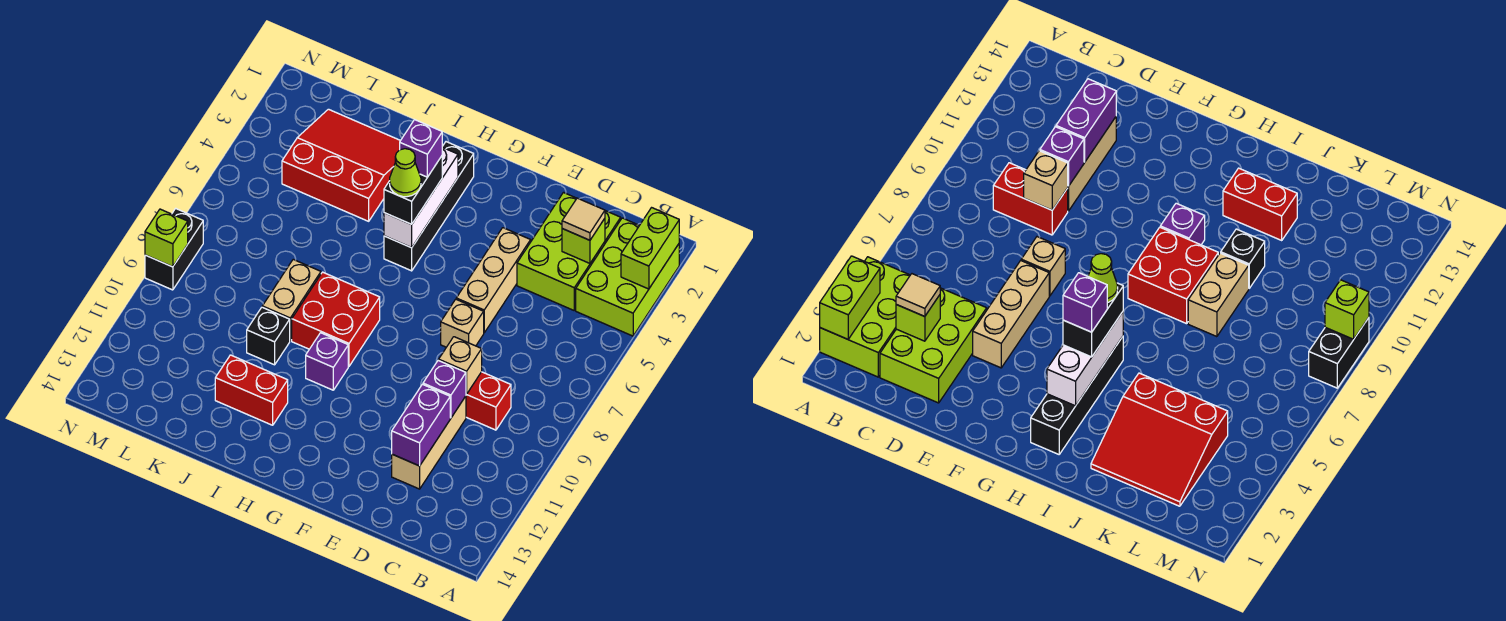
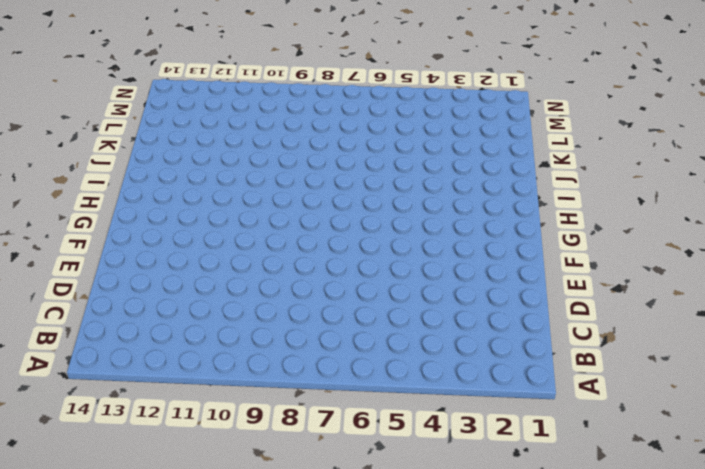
none -> lime brick A2:B4 level 1
none -> lime brick C2:D4 level 1
none -> red brick C9:D9 level 1

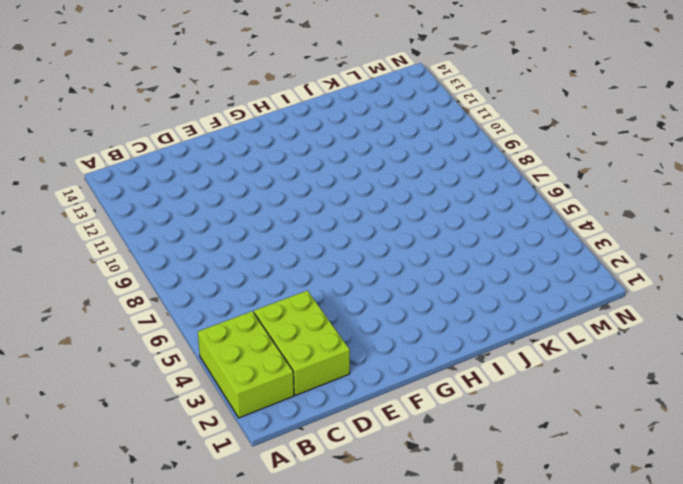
none -> red brick C9:D9 level 1
none -> tan brick D10:D12 level 1
none -> tan brick E4:E6 level 1

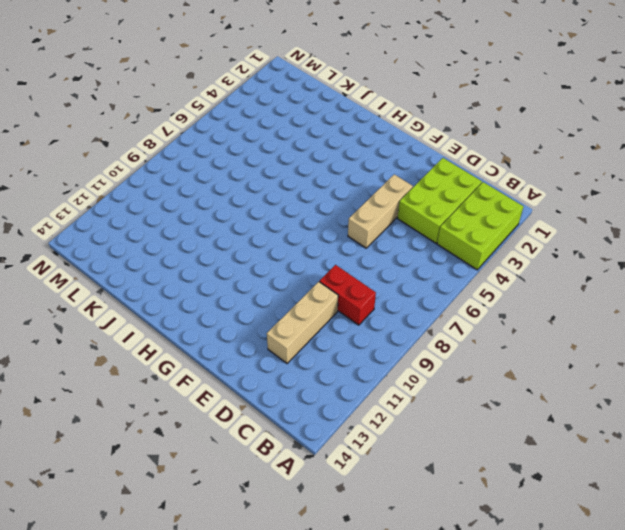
none -> tan brick E7 level 1
none -> black brick H2:H5 level 1
none -> red brick H8:I9 level 1

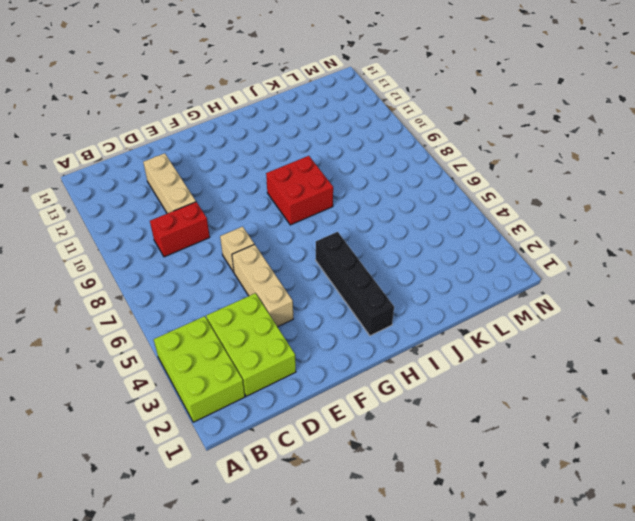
none -> purple brick H10 level 1
none -> red brick I12:J12 level 1
none -> red slope J2:L4 level 1 top 4

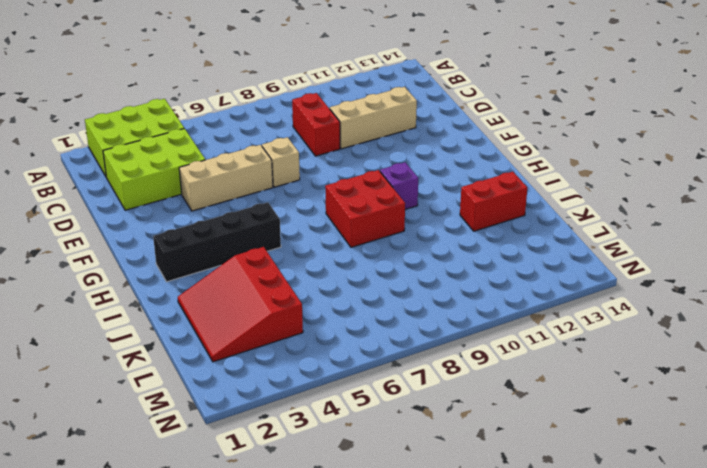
red brick J12:J13 level 1 -> red brick I12:J12 level 1
none -> tan brick J8:J9 level 1
none -> black brick J10 level 1
none -> black brick N8:N9 level 1

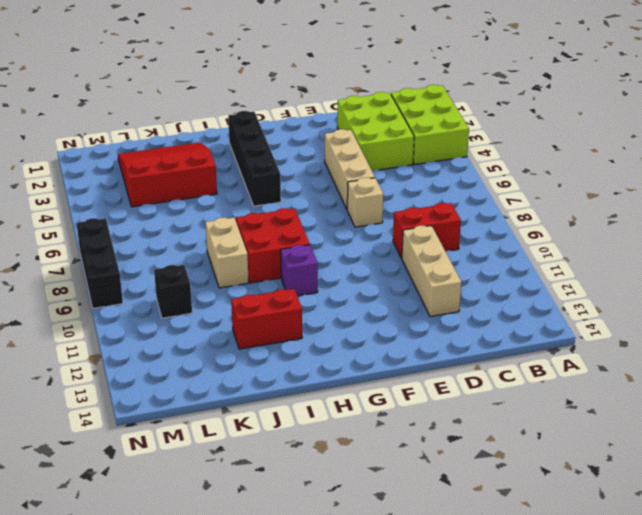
black brick L10 level 1 -> black brick J10 level 1
black brick N7:N9 level 1 -> black brick N8:N9 level 1
none -> lime brick A2:A3 level 2
none -> lime brick C3 level 2
none -> tan brick D9 level 2

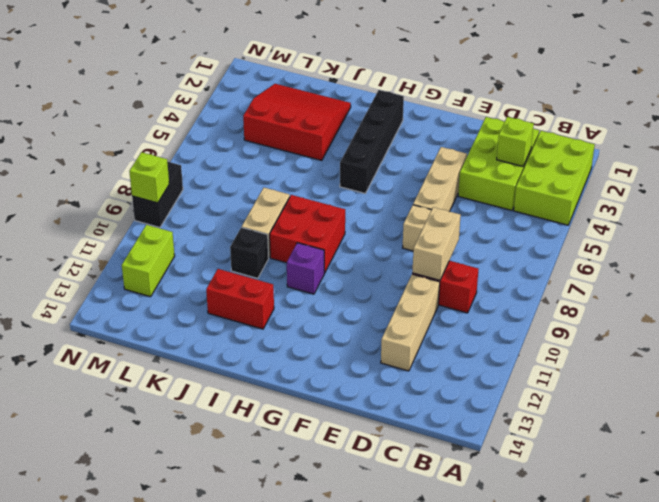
tan brick D8:D9 level 2 -> tan brick D9 level 2
lime brick M11:M12 level 1 -> lime brick A2:A3 level 2
none -> purple brick D10 level 2
none -> purple brick D11:D12 level 2
none -> white brick H3:H5 level 2

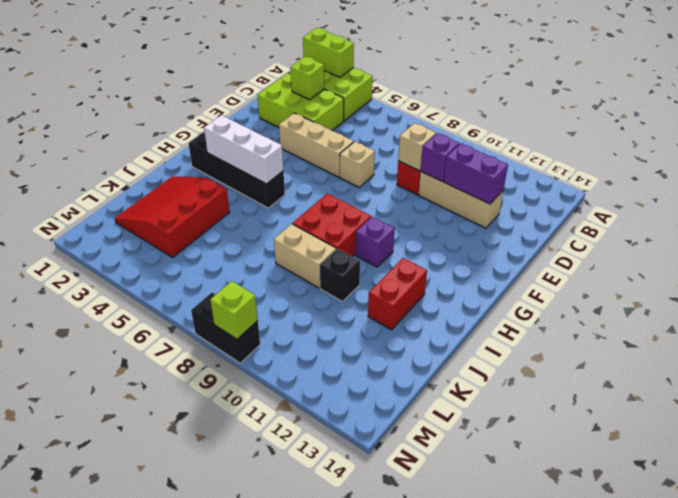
none -> tan tile C3 level 3
none -> black brick H4:H5 level 3
none -> purple brick H4 level 4

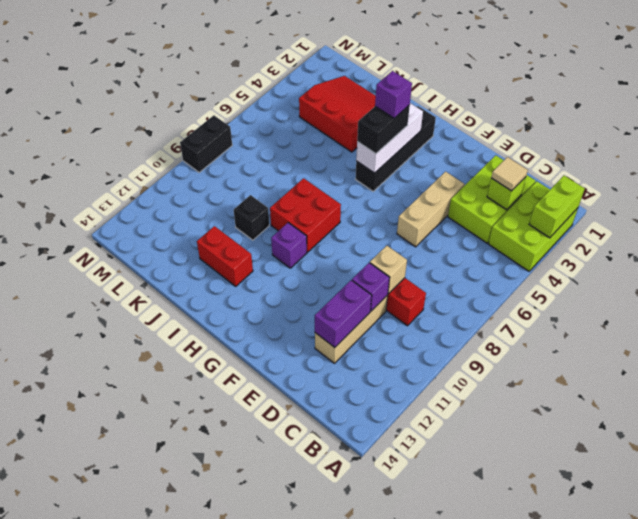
none -> tan brick E7 level 1
none -> tan brick J8:J9 level 1
none -> lime brick N9 level 2

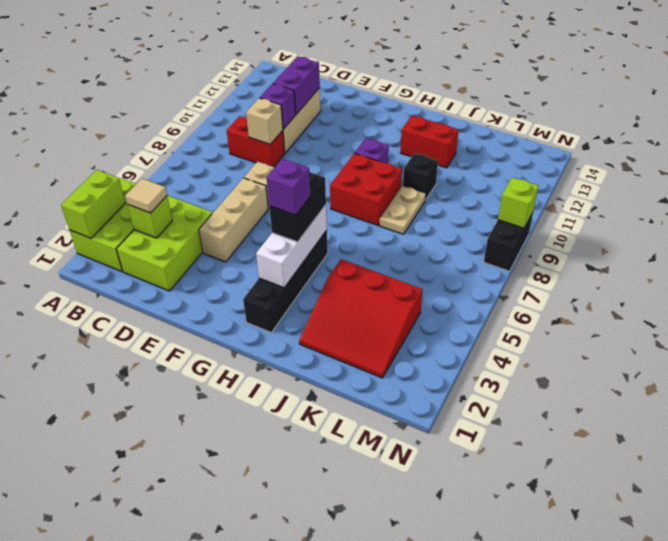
tan plate J8:J9 level 1 -> tan brick J8:J9 level 1
none -> lime cone H5 level 4

